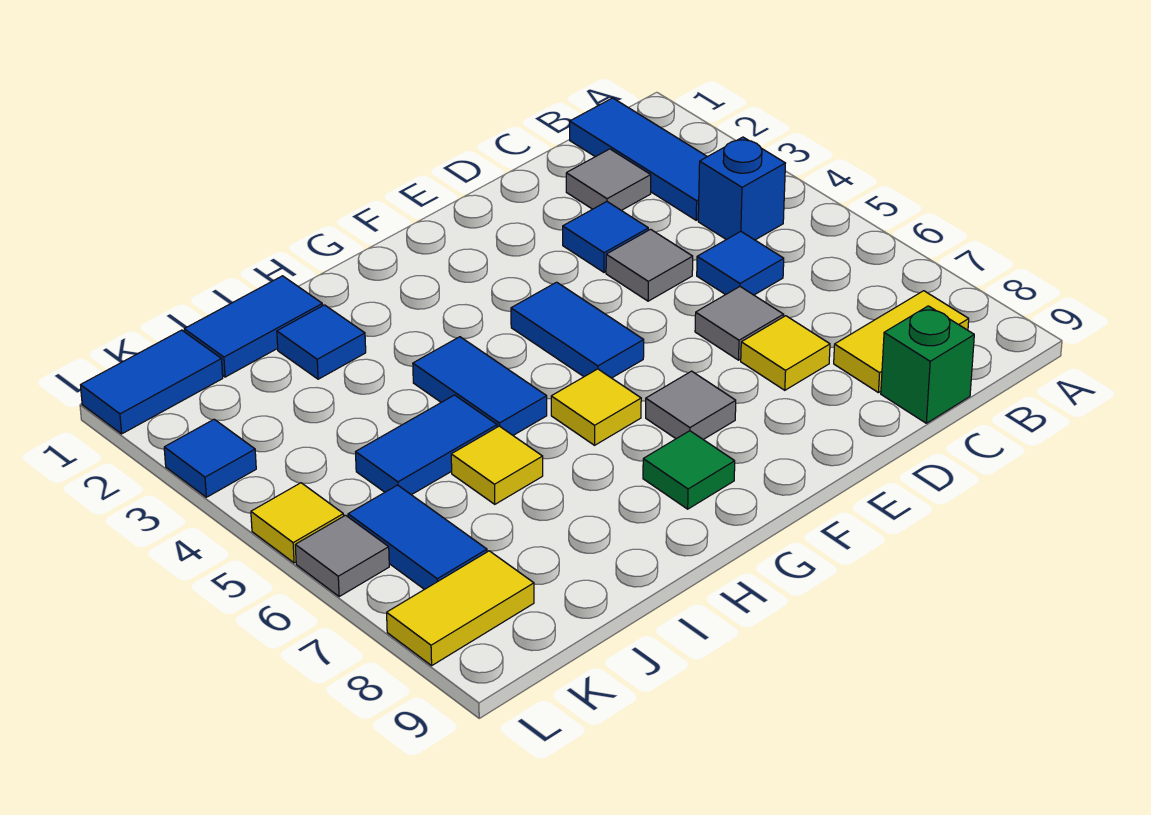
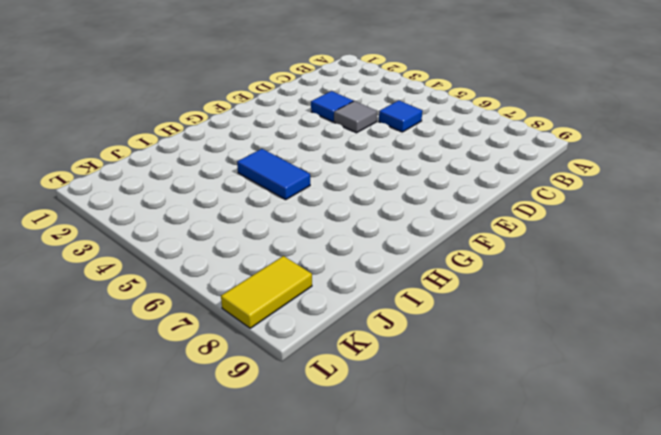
none -> blue tile B1:B3 level 1
none -> blue brick B4 level 1
none -> yellow tile B8:C8 level 1

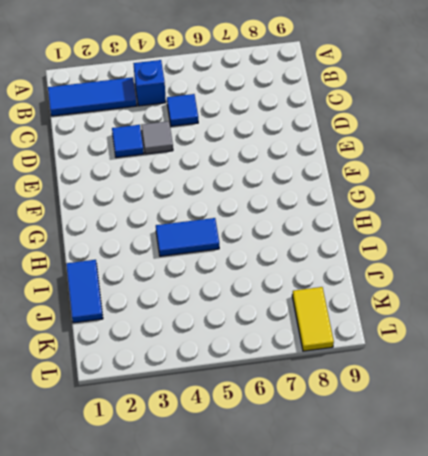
none -> yellow tile B8:C8 level 1
none -> grey tile C2 level 1
none -> green brick C9 level 1

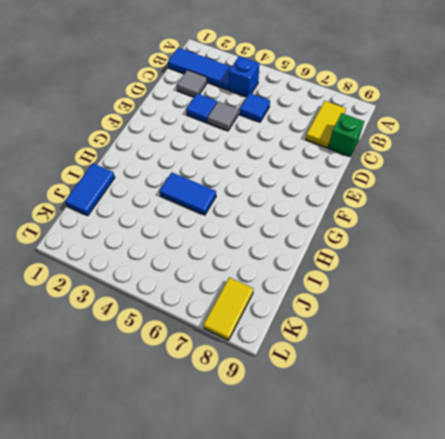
none -> grey tile D6 level 1
none -> yellow tile D7 level 1
none -> blue tile F4:F5 level 1

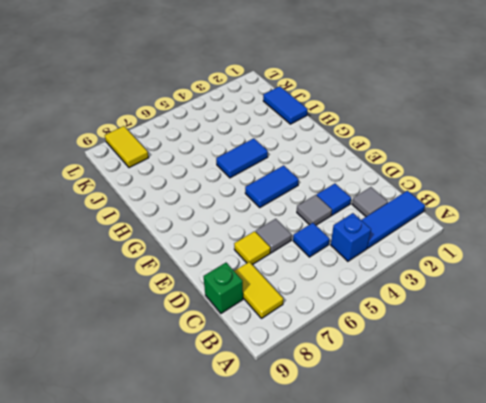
none -> grey tile F7 level 1
none -> yellow tile G6 level 1
none -> green tile G8 level 1

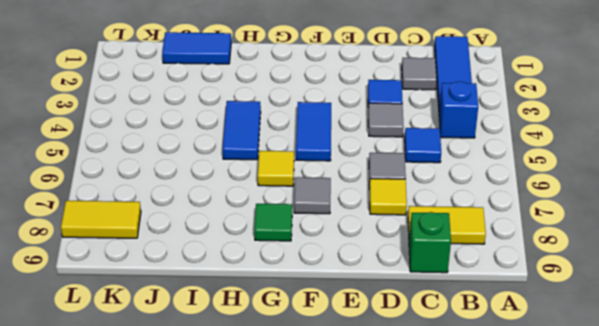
none -> blue tile I2 level 1
none -> blue tile I5:J5 level 1
none -> yellow tile I6 level 1

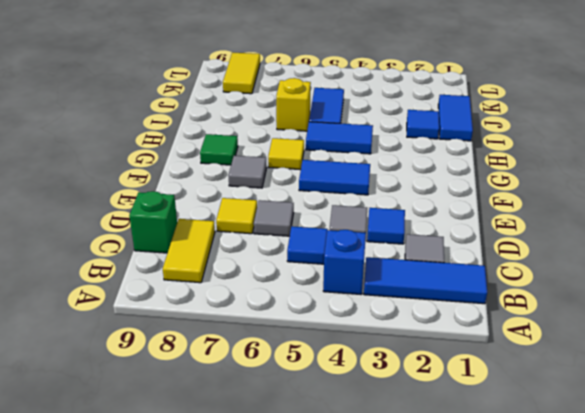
yellow brick I6 level 1 -> yellow tile I6 level 1
none -> blue tile K1:L1 level 1
none -> blue tile K6:K7 level 1
none -> blue tile L3 level 1

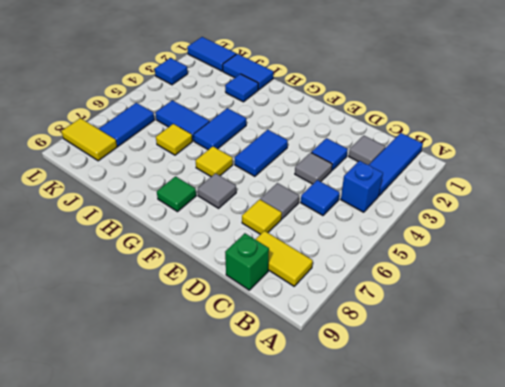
none -> yellow tile L5 level 1
none -> grey tile L6 level 1

